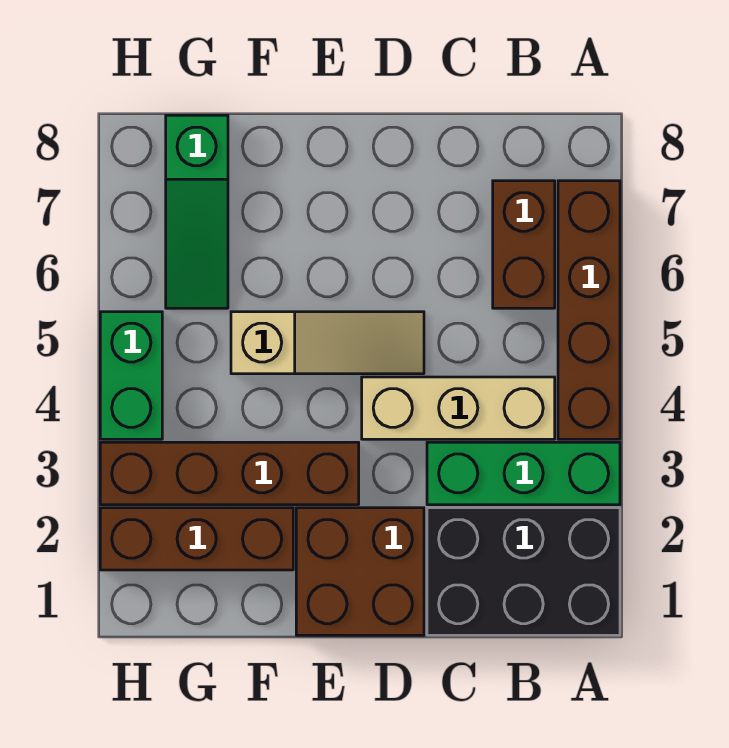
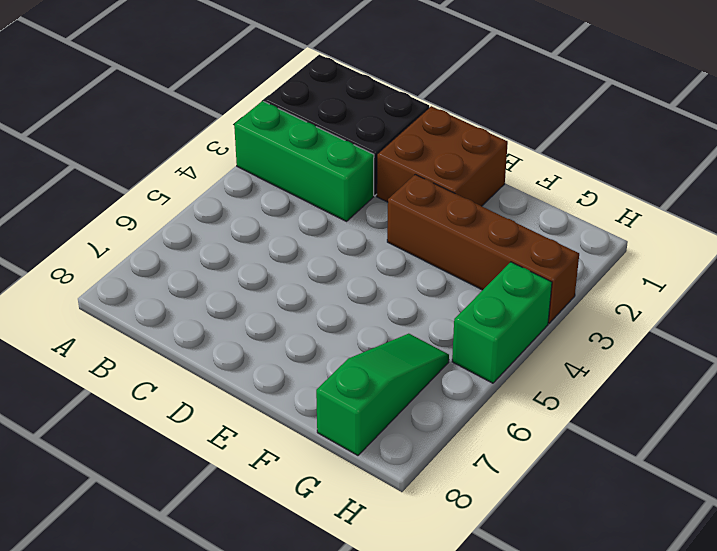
none -> brown brick A4:A7 level 1
none -> tan brick B4:D4 level 1

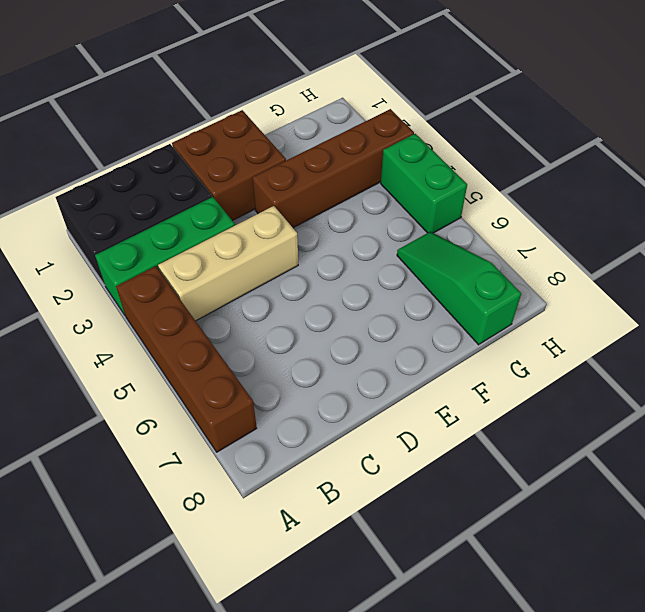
none -> brown brick B6:B7 level 1
none -> tan slope D5:F5 level 1 top F

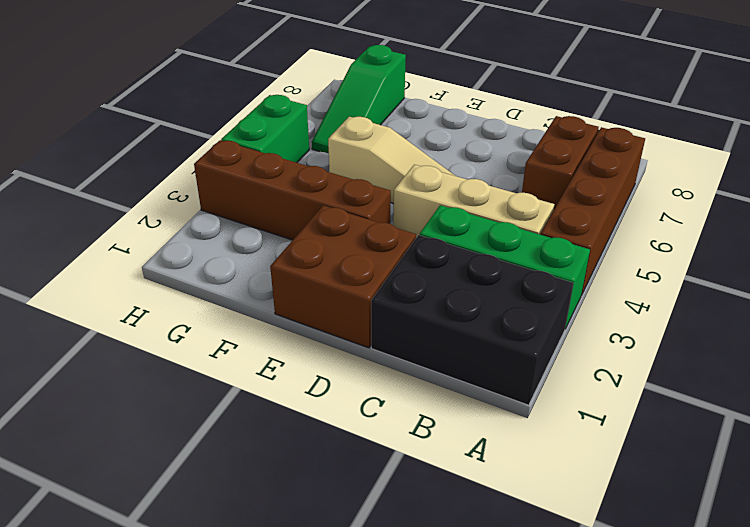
none -> brown brick F2:H2 level 1

